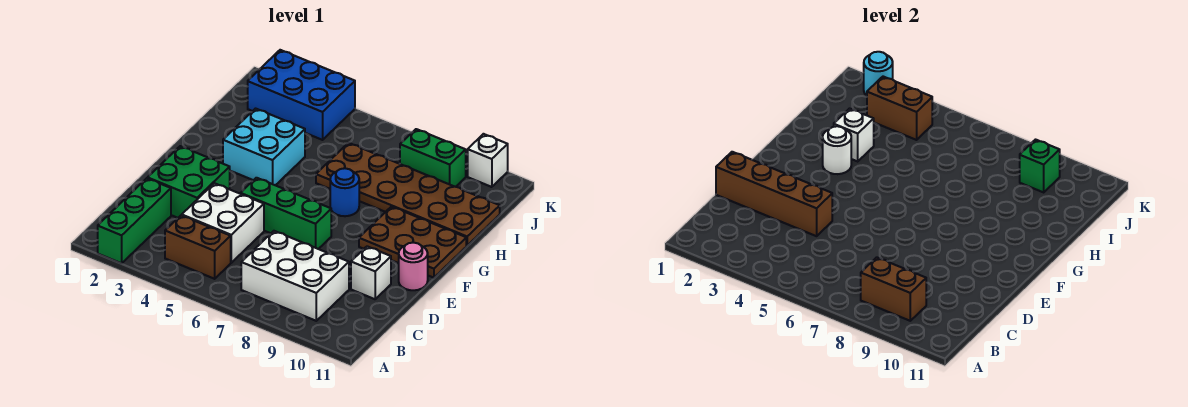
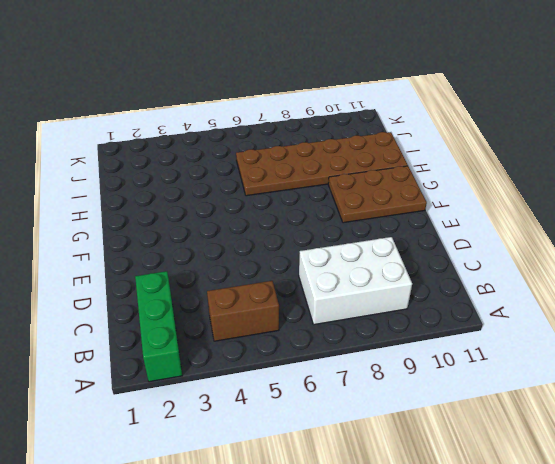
none -> white brick C4:D5 level 1
none -> green brick D2:E3 level 1
none -> white brick D10 level 1

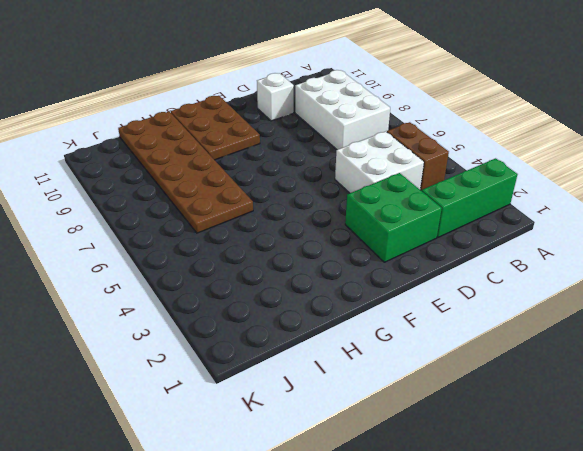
none -> green brick E5:E7 level 1
none -> pink round brick E11 level 1
none -> cyan brick G3:H4 level 1

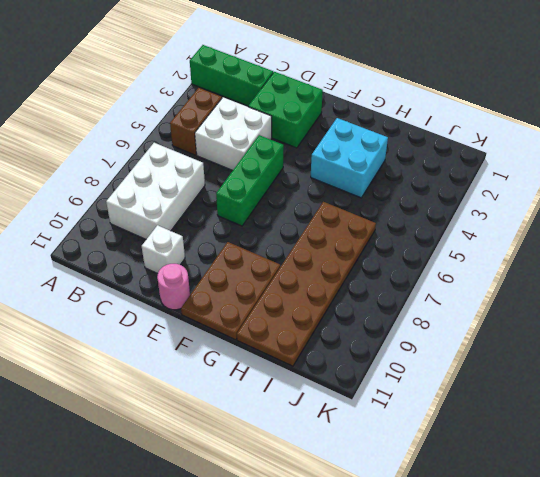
none -> blue round brick G7 level 1
none -> blue brick J2:K4 level 1
none -> green brick J8:J9 level 1

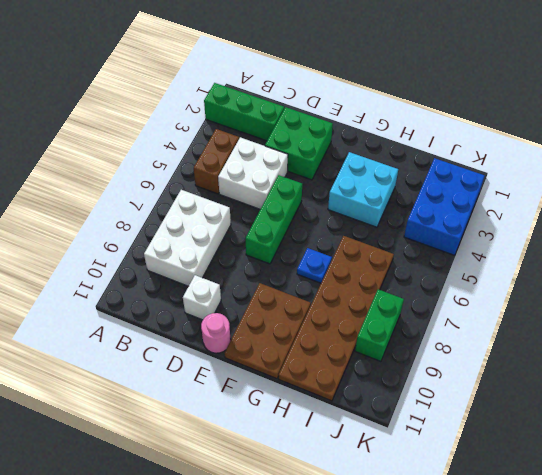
blue plate G7 level 1 -> blue round brick G7 level 1
none -> white brick K10 level 1
none -> brown brick B8:B9 level 2
none -> brown brick D1:D4 level 2

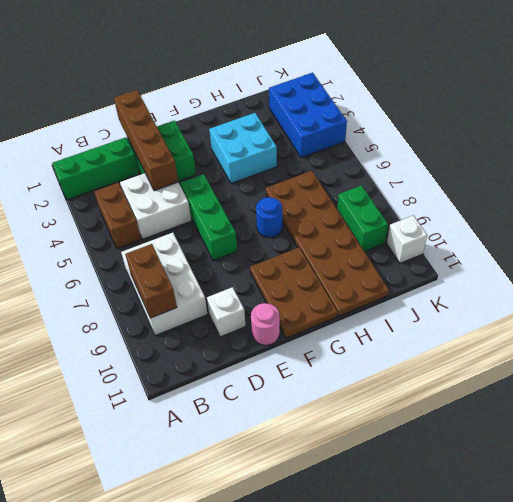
none -> white round brick G3 level 2
none -> white brick H3 level 2
none -> brown brick J3:J4 level 2

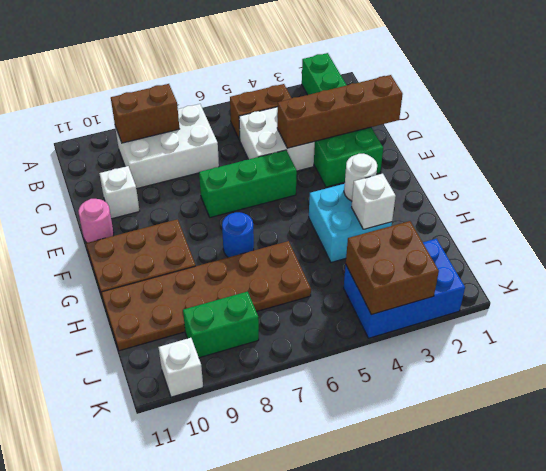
brown brick J3:K4 level 2 -> brown brick J3:J4 level 2
none -> green brick J9 level 2
none -> cyan round brick K2 level 2

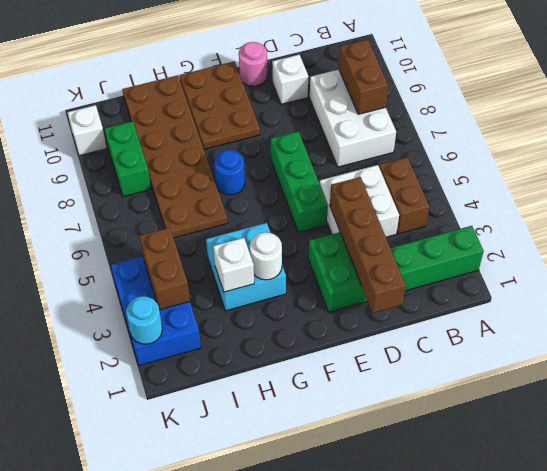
none -> green brick J9 level 2

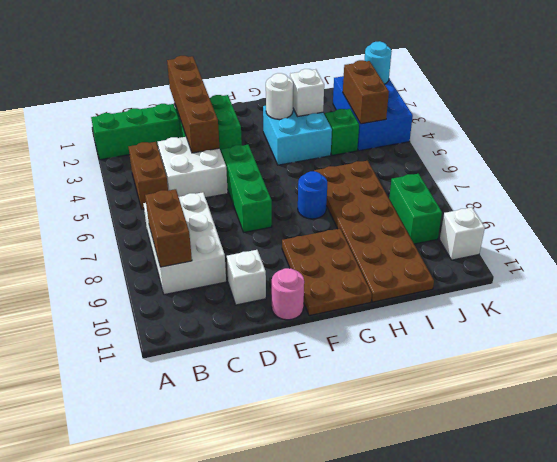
green brick I4 level 1 -> green brick J9 level 2

